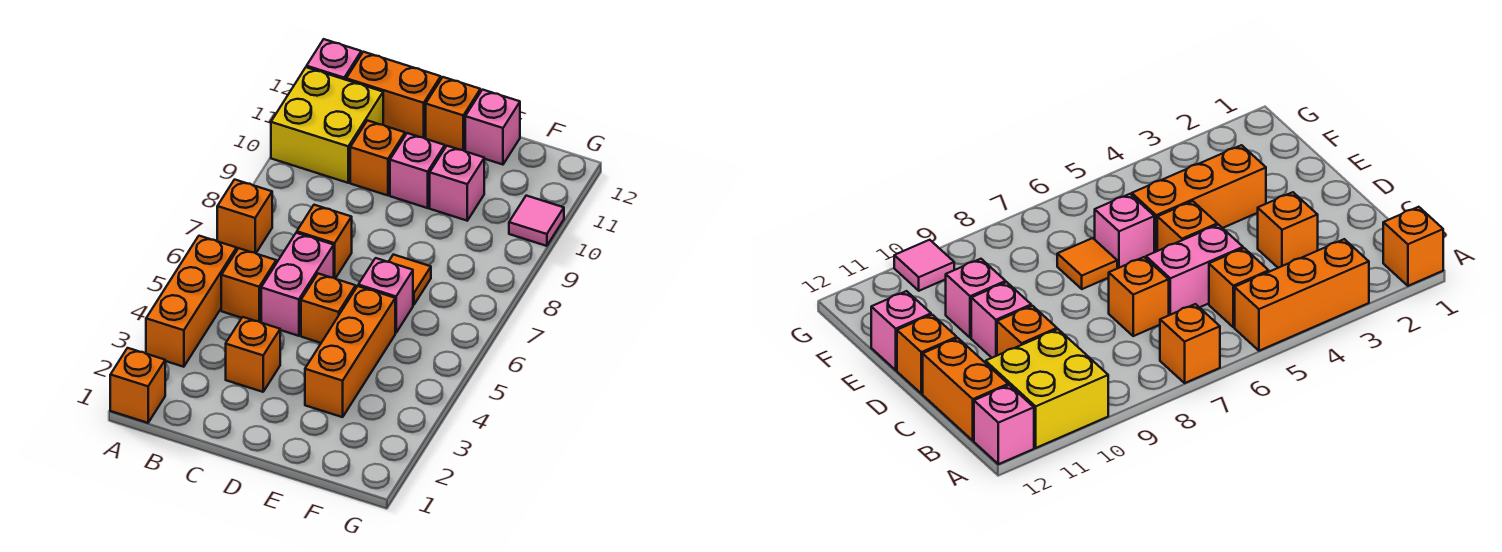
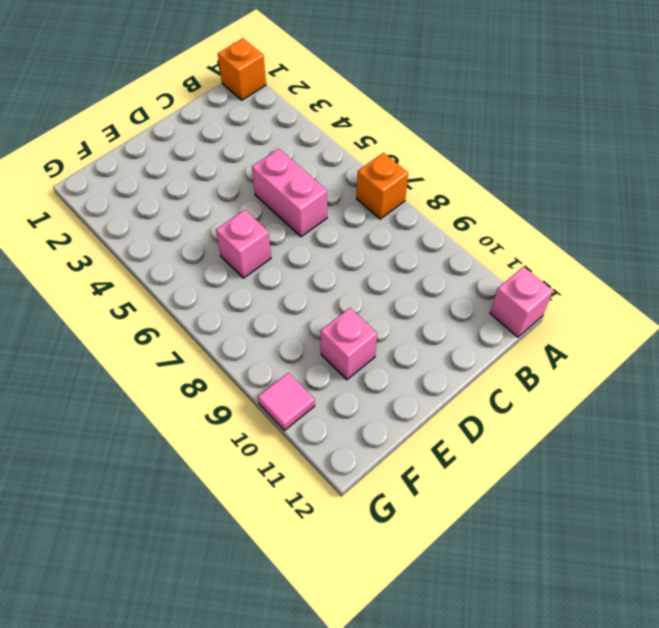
none -> orange brick A3:A5 level 1
none -> yellow brick A10:B11 level 1
none -> orange brick B5 level 1

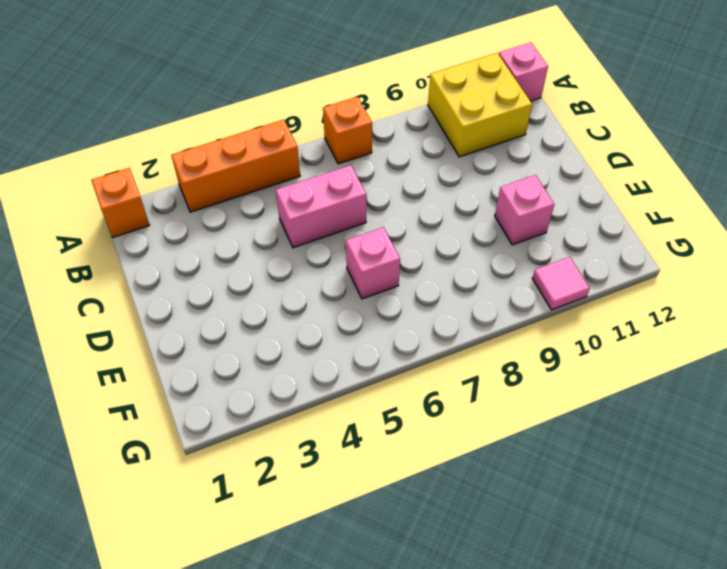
none -> orange brick B5 level 1
none -> orange brick B12:C12 level 1
none -> orange brick C3 level 1

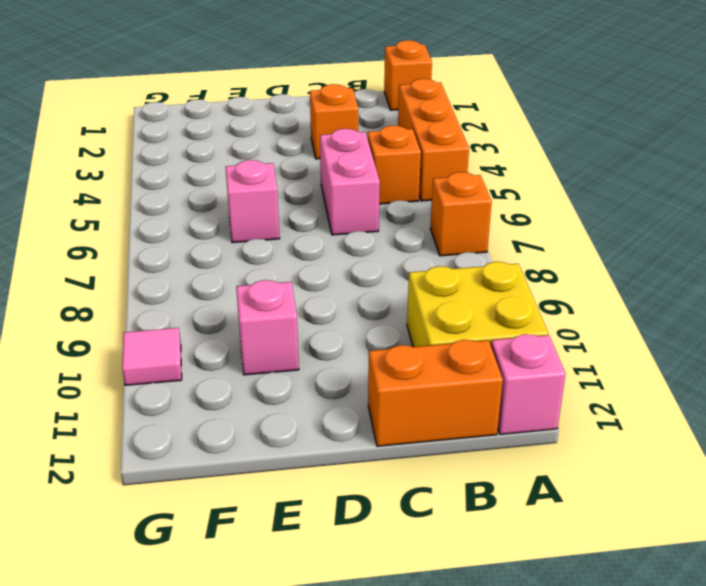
none -> orange brick C7 level 1
none -> orange brick C10 level 1
none -> orange brick D5 level 1

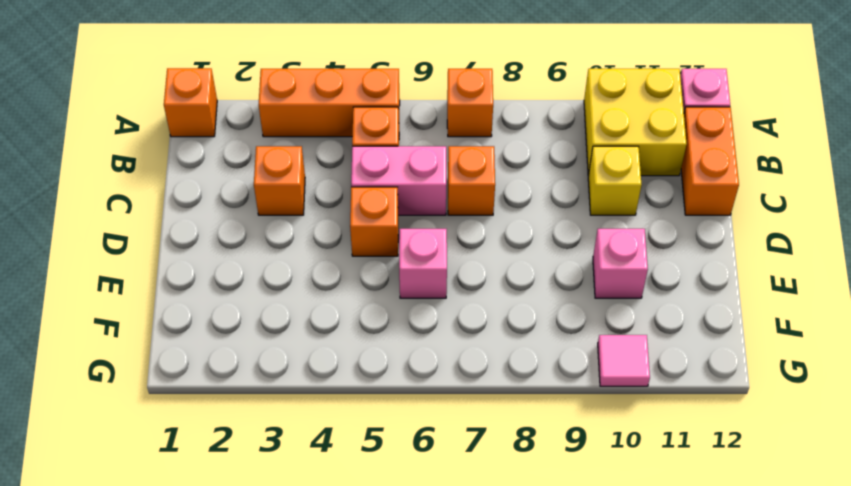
yellow brick C10 level 1 -> orange brick C10 level 1
none -> pink brick D10 level 1
none -> orange brick D12 level 1
none -> orange brick E3:E5 level 1

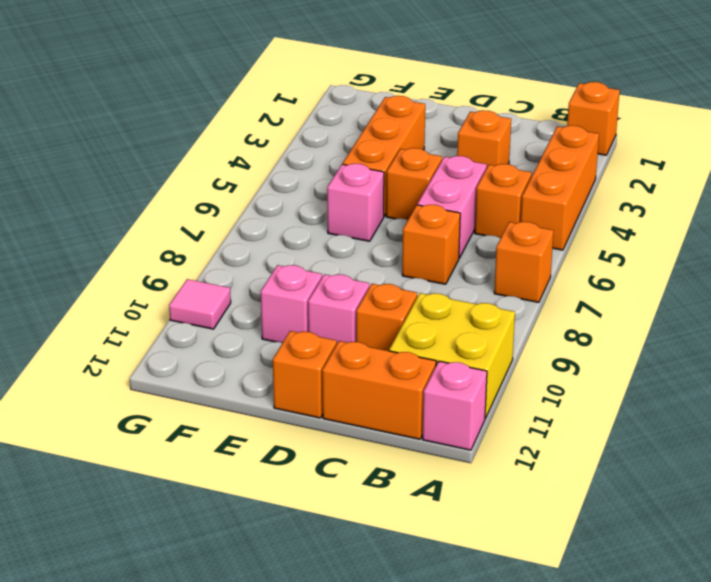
none -> orange tile E7 level 1
none -> pink brick E12 level 1

